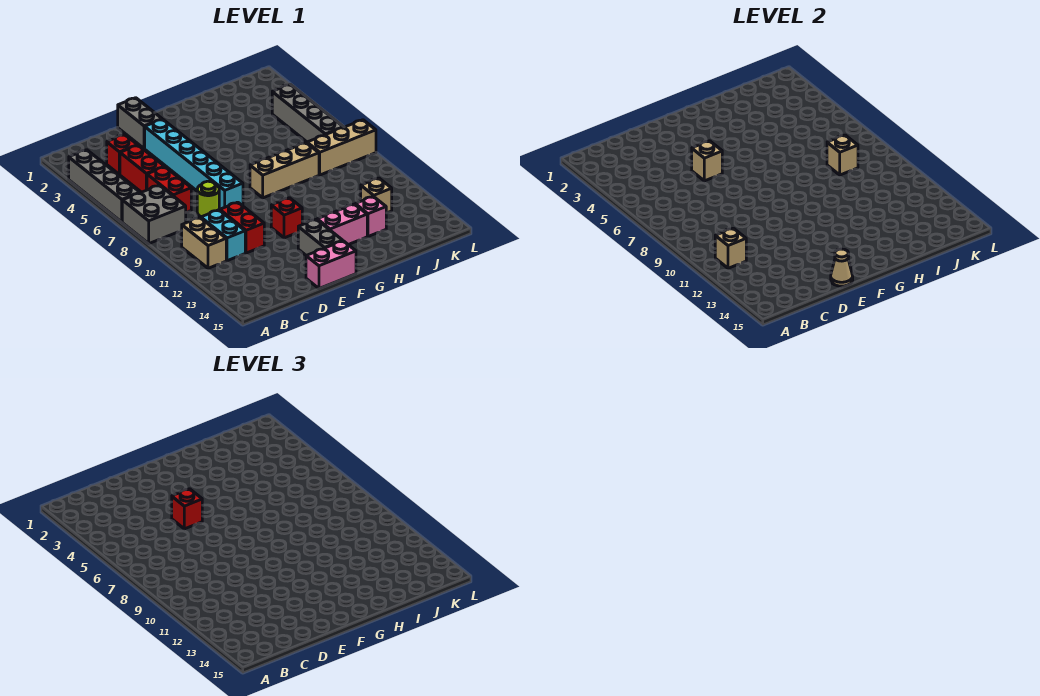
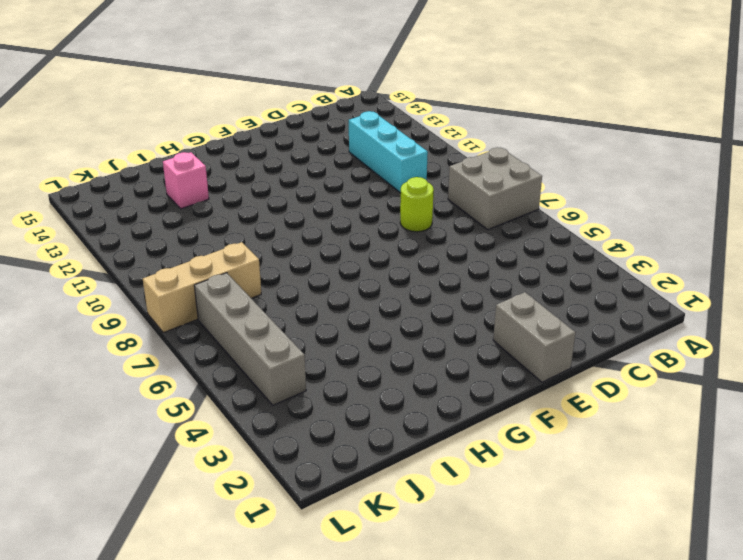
cyan brick C10:C12 level 1 -> cyan brick C10:C11 level 1
none -> grey brick A3:A6 level 1
none -> tan brick B10:B11 level 1
none -> red brick C3 level 1

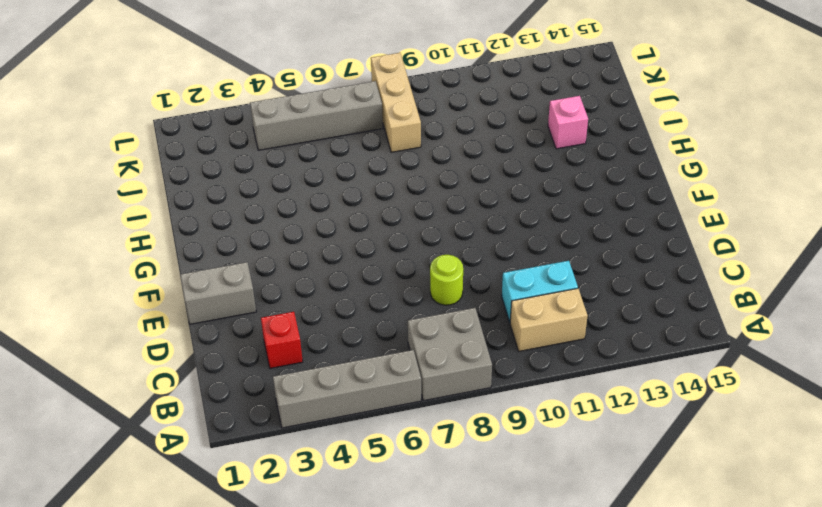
none -> red brick C4:C5 level 1
none -> red brick C6:C7 level 1
none -> red brick D10:D11 level 1

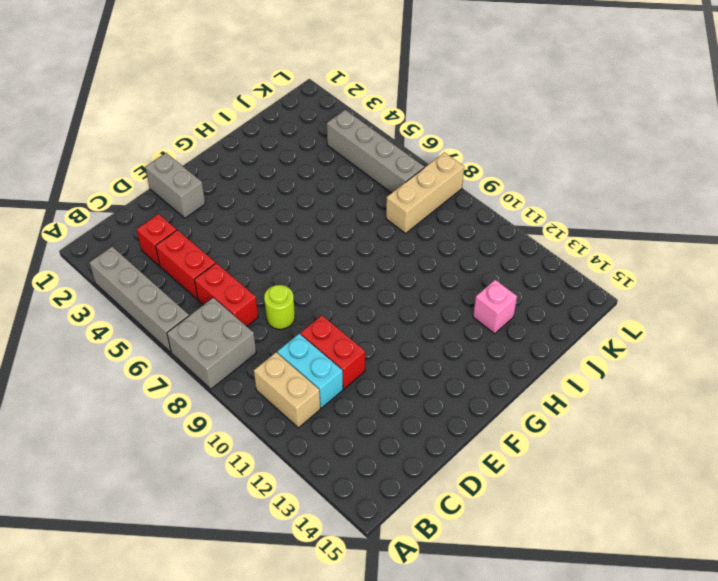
none -> cyan brick E3:E8 level 1
none -> pink brick E15:F15 level 1
none -> red brick F11 level 1

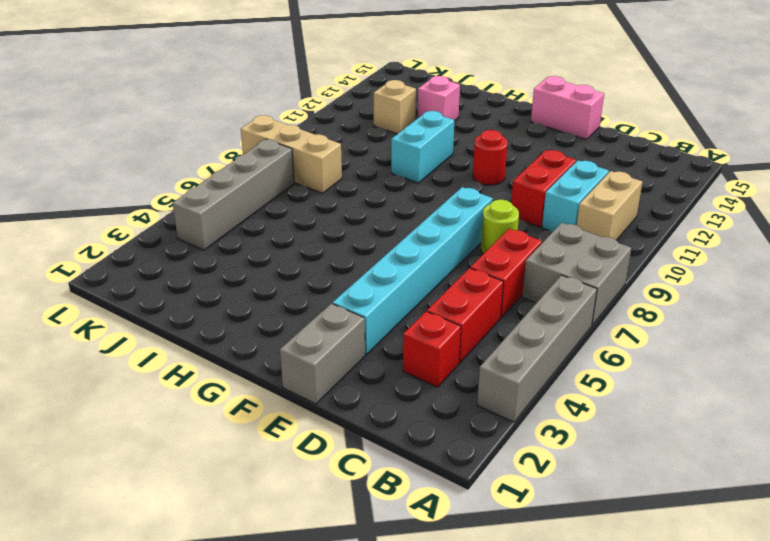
red round brick F11 level 1 -> red brick F11 level 1
cyan brick H10:H11 level 1 -> none
none -> grey brick F13:F14 level 1
none -> tan brick G8:I8 level 1
none -> pink brick G13:H13 level 1

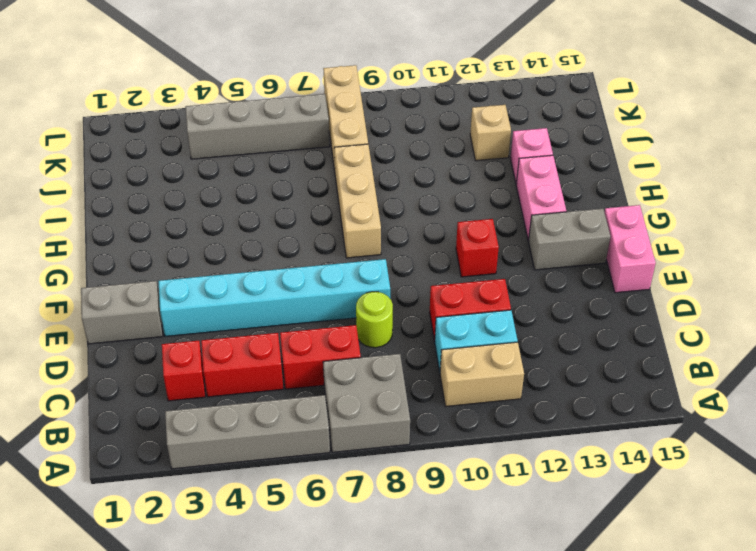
none -> tan brick B11 level 2
none -> tan brick E5 level 2
none -> tan cone E15 level 2

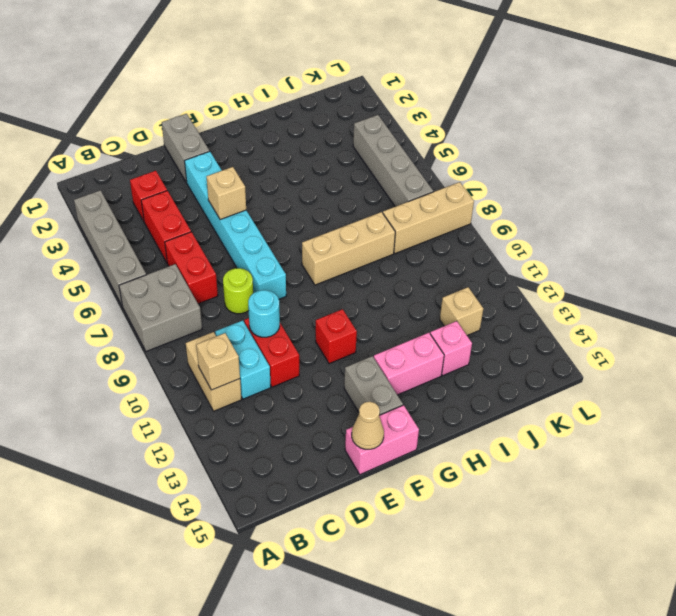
cyan round brick D10 level 2 -> none
none -> tan brick J8 level 2
none -> red brick E5 level 3

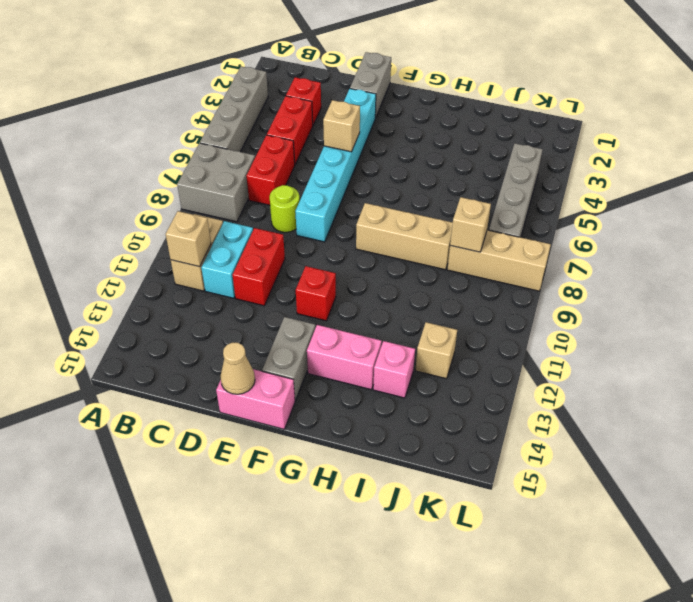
none -> red brick E5 level 3

